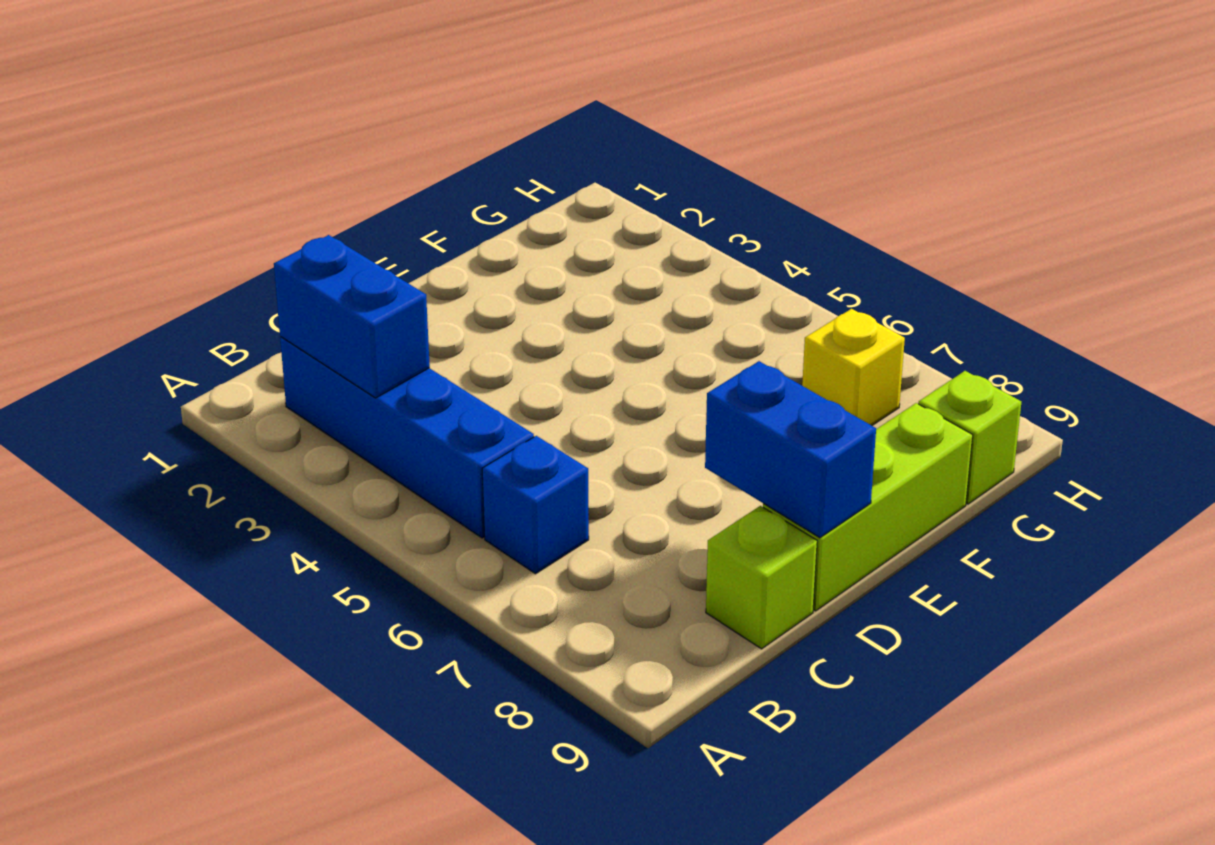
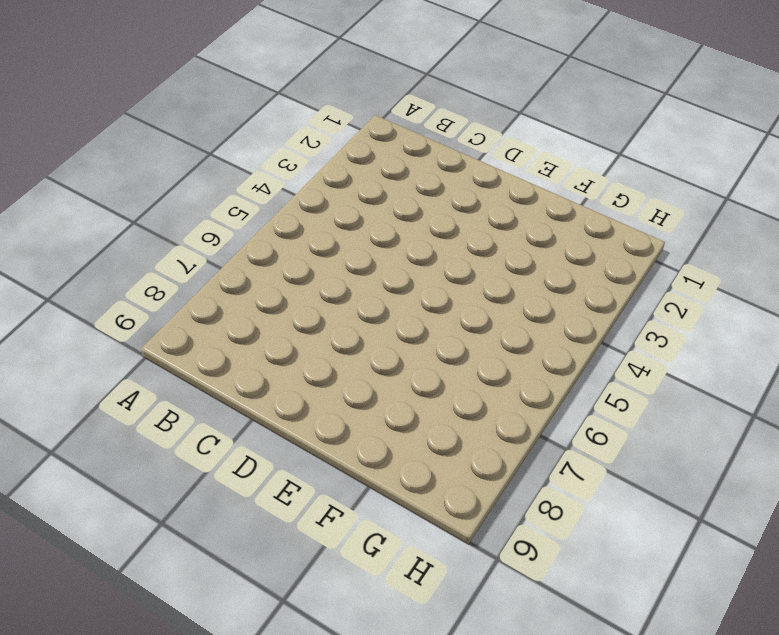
none -> blue brick B2:B5 level 1
none -> blue brick B6 level 1

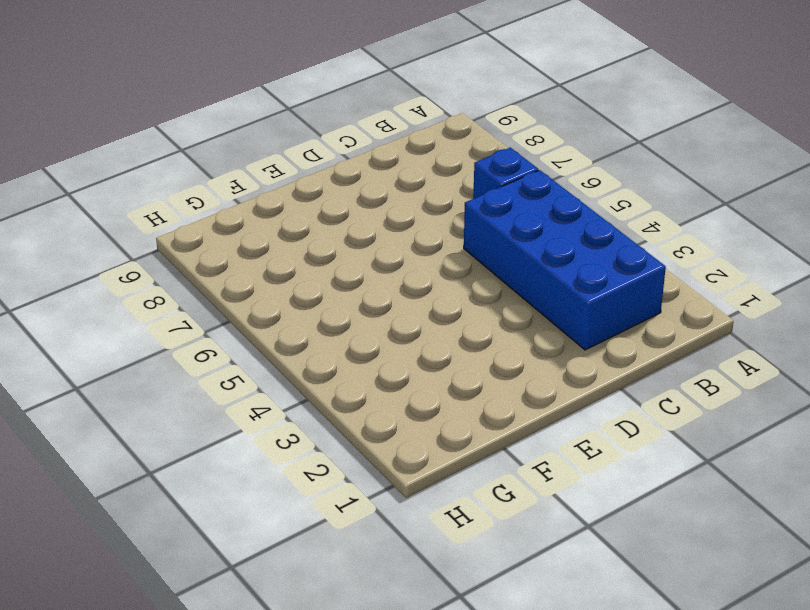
blue brick B2:C5 level 1 -> blue brick B2:B5 level 1
none -> lime brick C9 level 1
none -> lime brick D9:F9 level 1

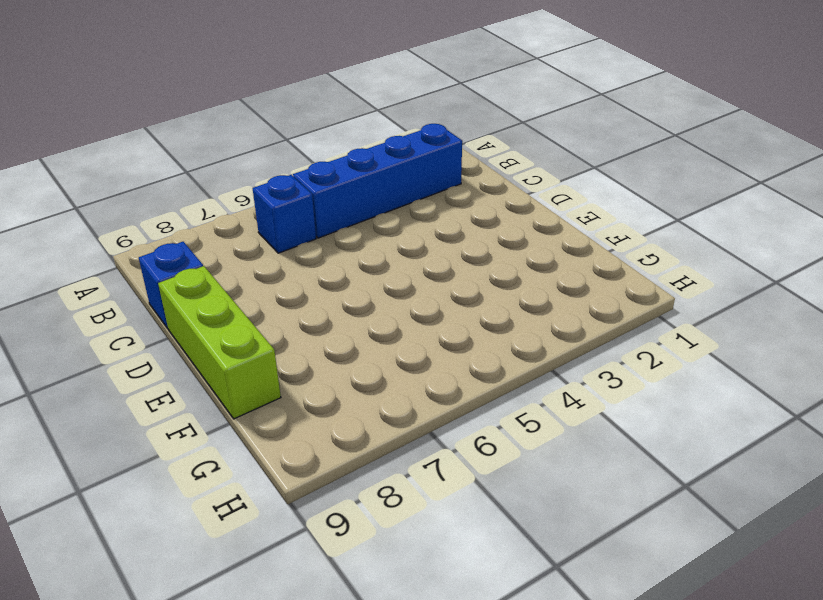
blue brick C9 level 1 -> lime brick C9 level 1
none -> yellow brick G7 level 1
none -> lime brick G9 level 1

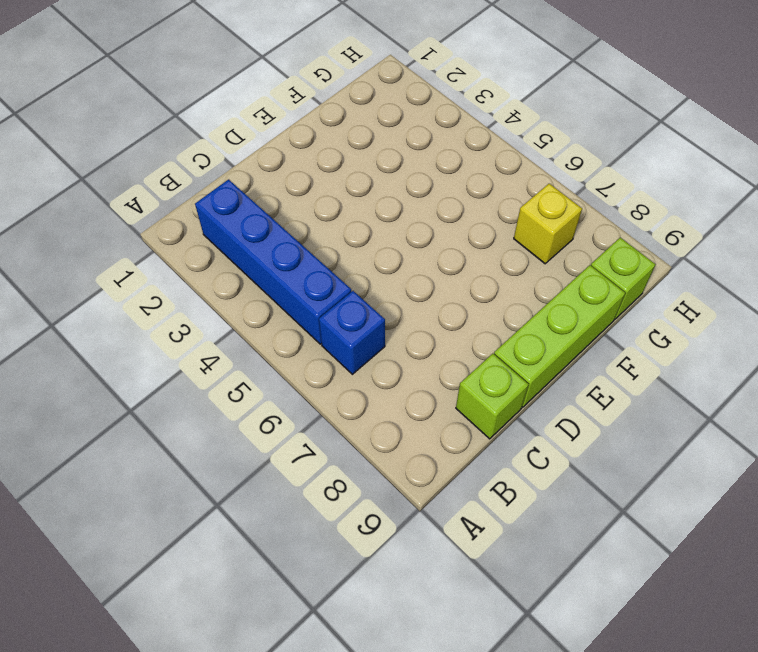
none -> blue brick B2:B3 level 2
none -> blue brick D8:D9 level 2

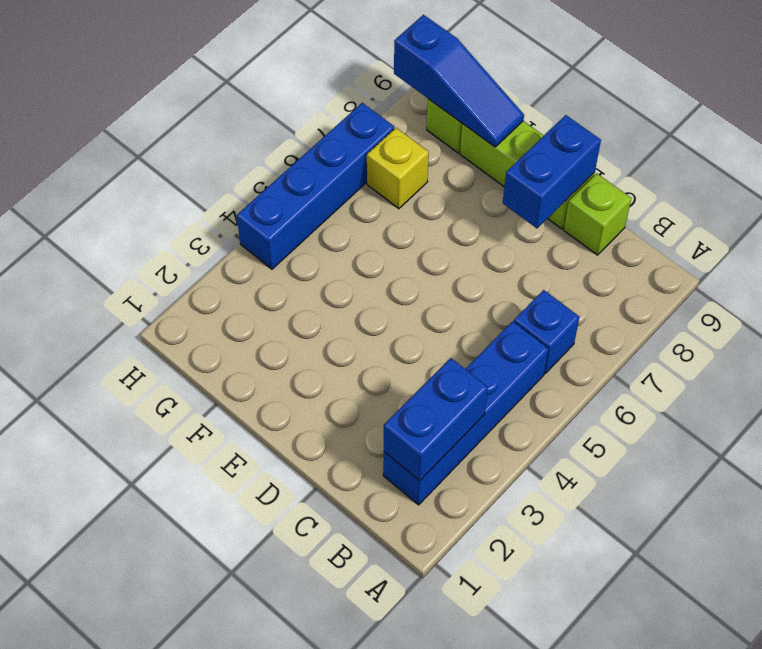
blue slope F9:H9 level 2 top H -> none
blue brick H4:H7 level 1 -> none

